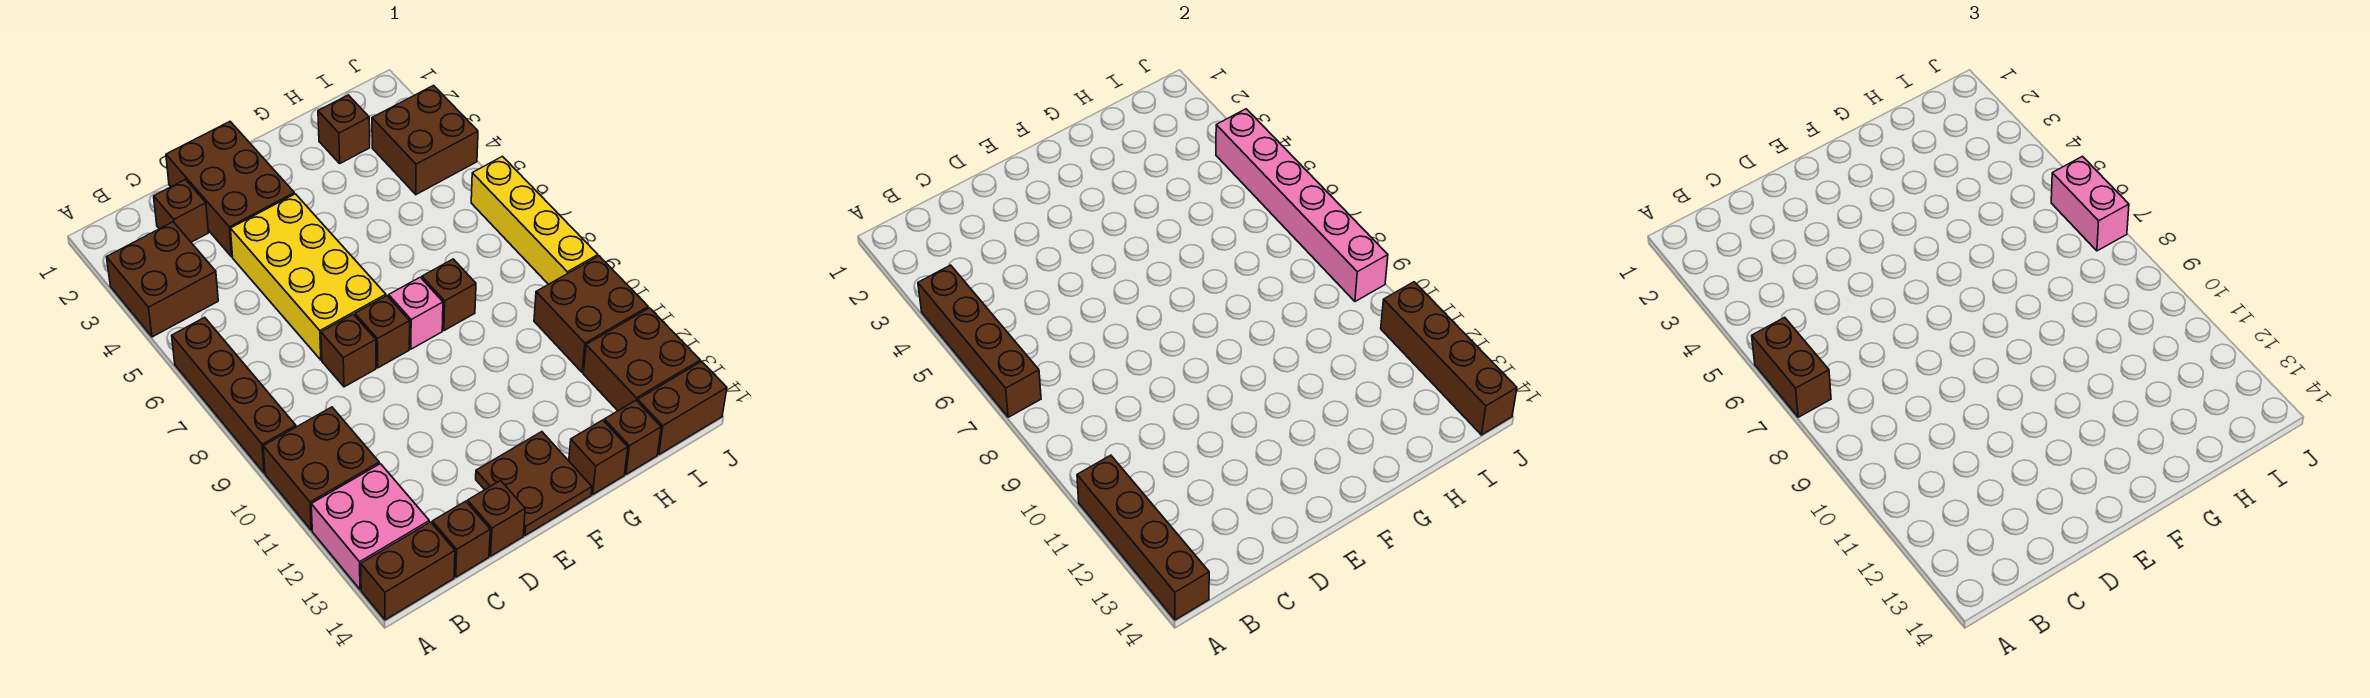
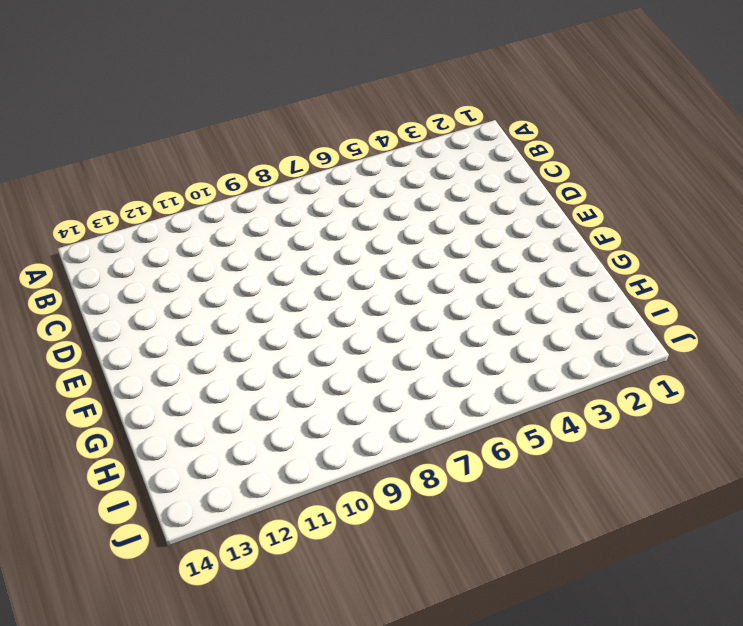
none -> brown brick A3:B4 level 1
none -> brown brick A6:A9 level 1
none -> brown brick A10:B11 level 1

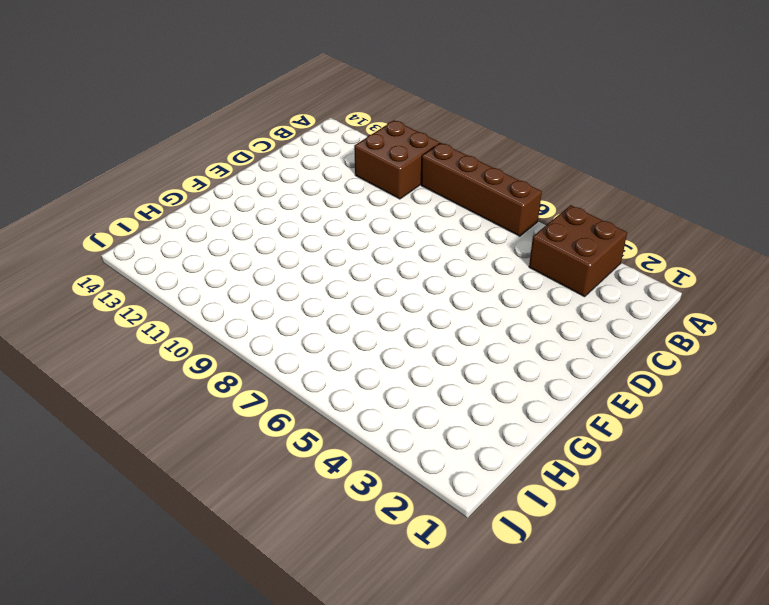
none -> pink brick A12:B13 level 1
none -> brown brick A14:B14 level 1
none -> brown brick C2 level 1

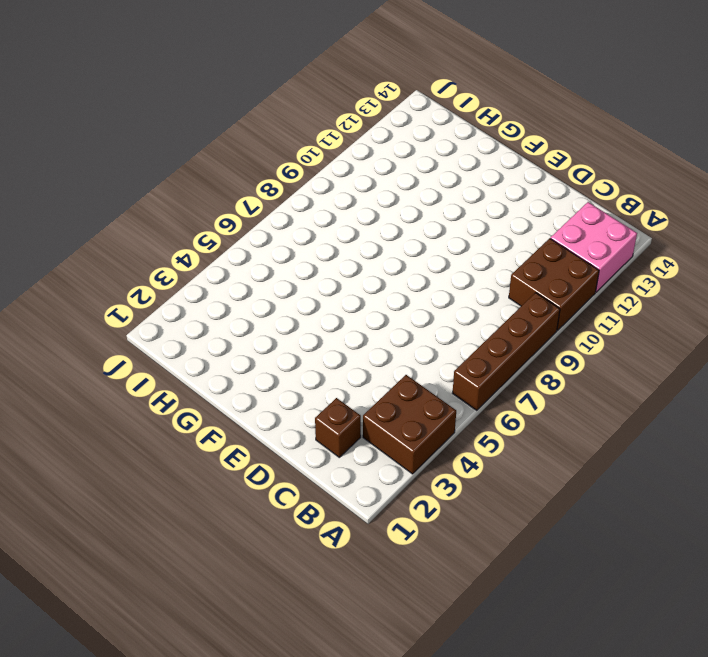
none -> brown brick A14:B14 level 1
none -> brown brick C14 level 1
none -> brown brick D1:E3 level 1

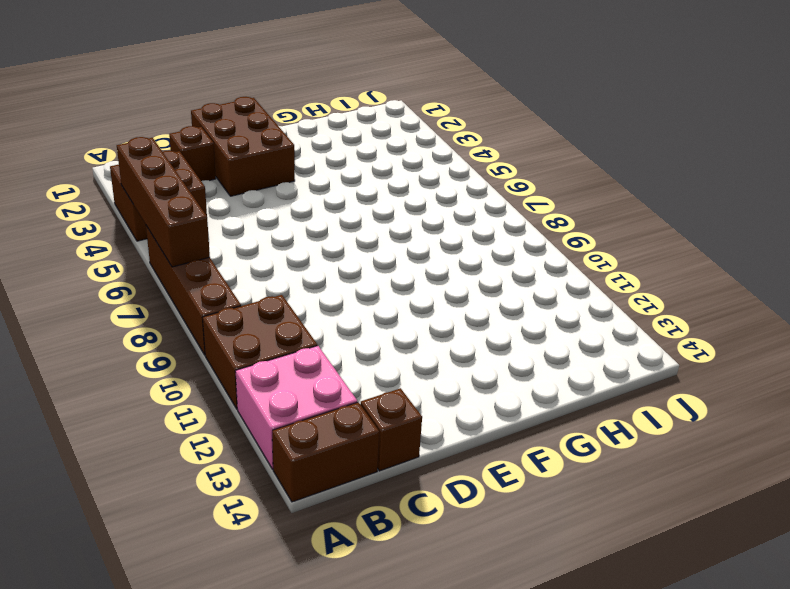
none -> yellow brick D4:E7 level 1
none -> brown brick D8 level 1
none -> brown brick D14 level 1

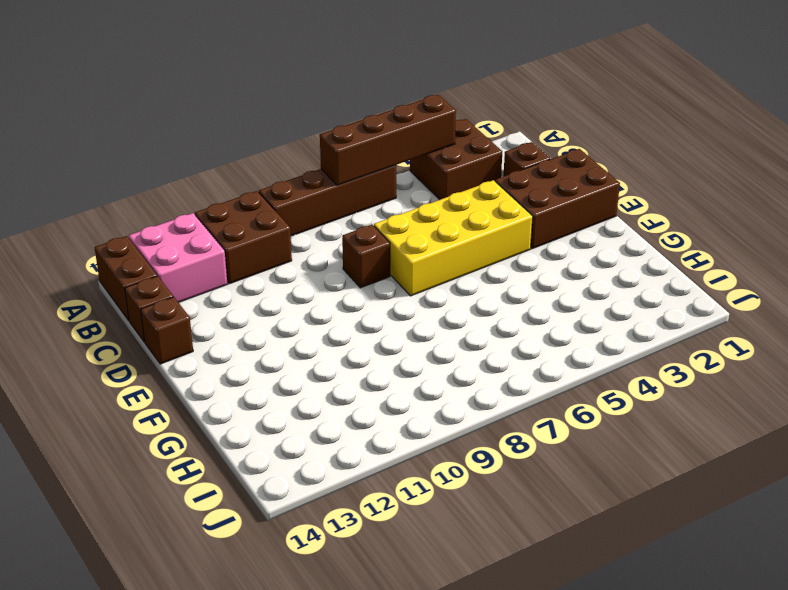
none -> brown brick E8 level 1
none -> brown plate E13:F14 level 1
none -> pink brick F8 level 1

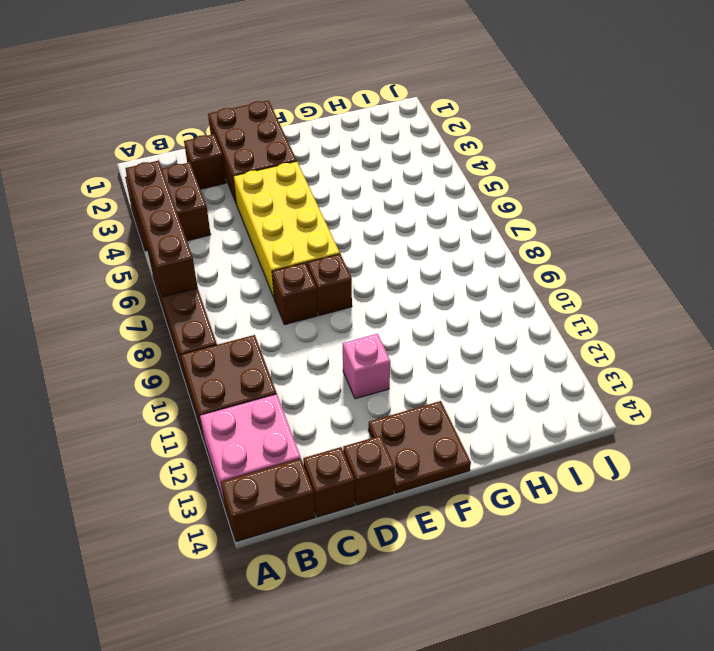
pink brick E11 level 1 -> pink brick F8 level 1
none -> brown brick G8 level 1
none -> brown brick G14 level 1
none -> brown brick H2 level 1

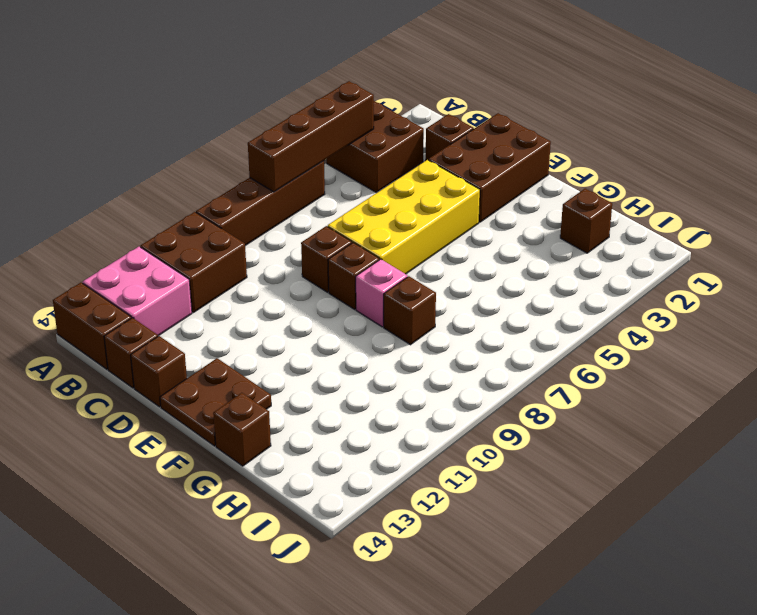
none -> brown brick H14 level 1
none -> brown brick I3:J4 level 1
none -> brown brick I10:J11 level 1

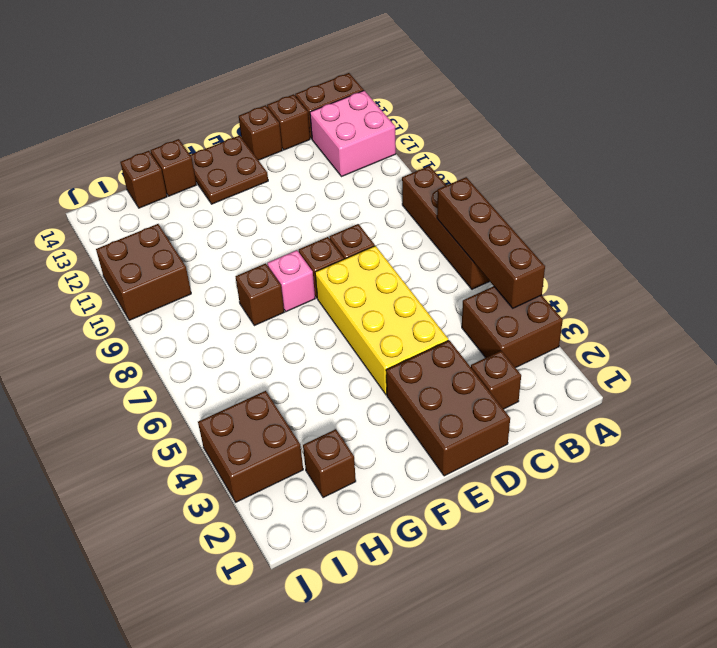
none -> brown brick A10:B11 level 1
none -> brown brick I12:J13 level 1
none -> brown brick I14:J14 level 1

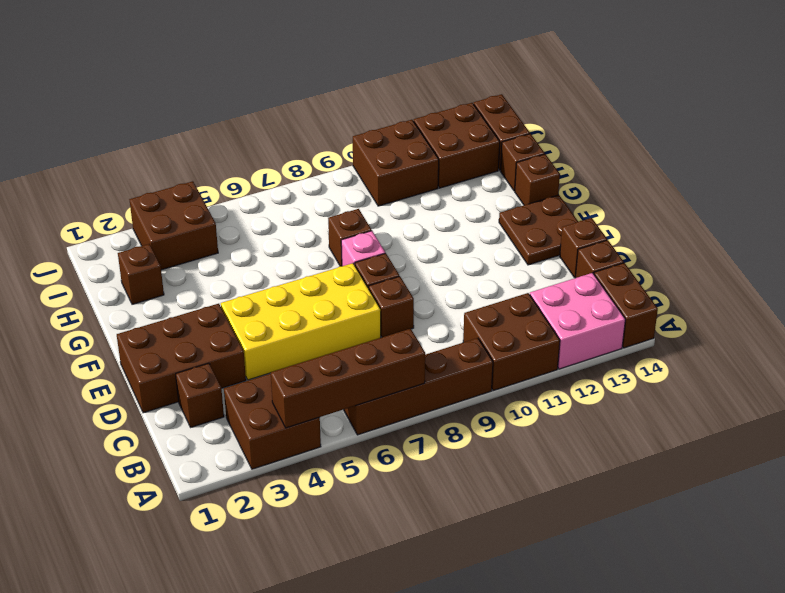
none -> yellow brick J6:J9 level 1
none -> brown brick A11:A14 level 2
none -> pink brick J4:J9 level 2

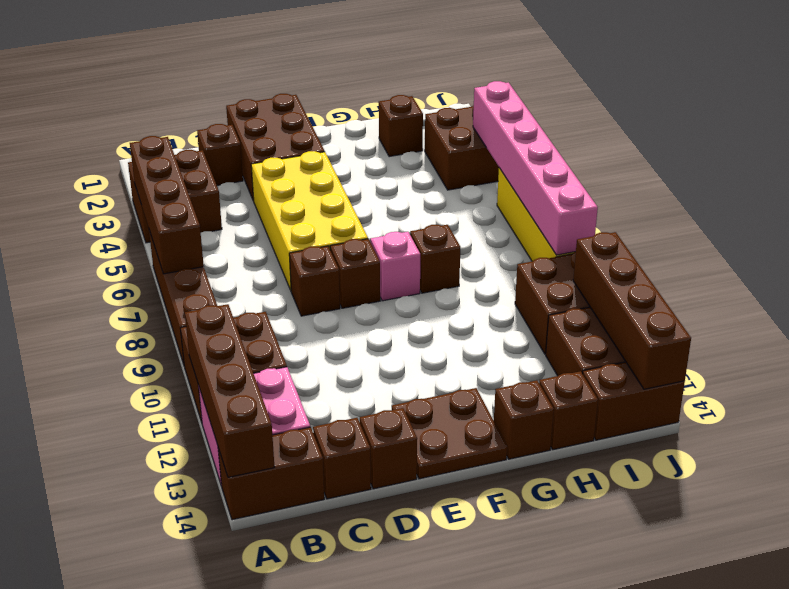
none -> brown brick A6:A7 level 3
none -> pink brick J6:J7 level 3

